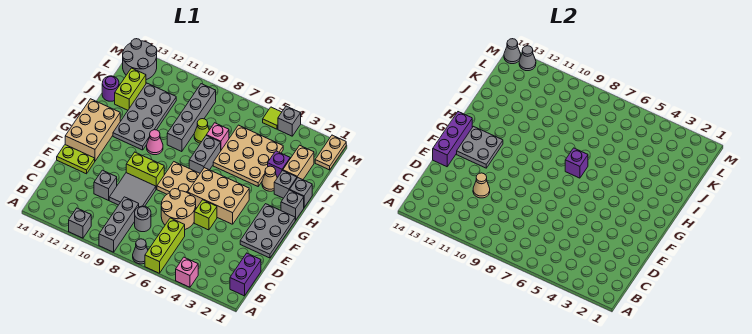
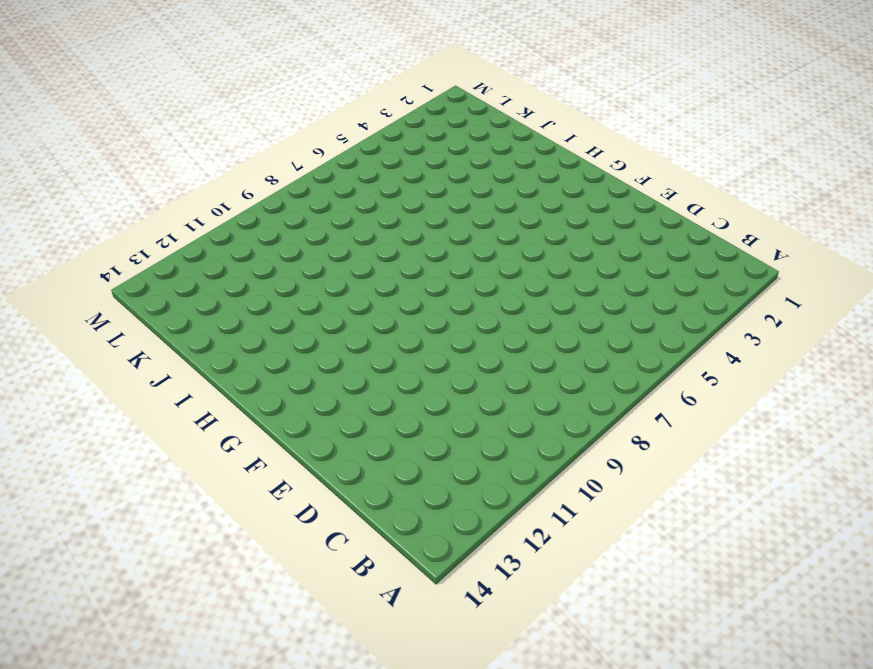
none -> pink brick A4 level 1
none -> lime brick A6:C6 level 1
none -> grey cone A7 level 1
none -> grey brick A9:C9 level 1

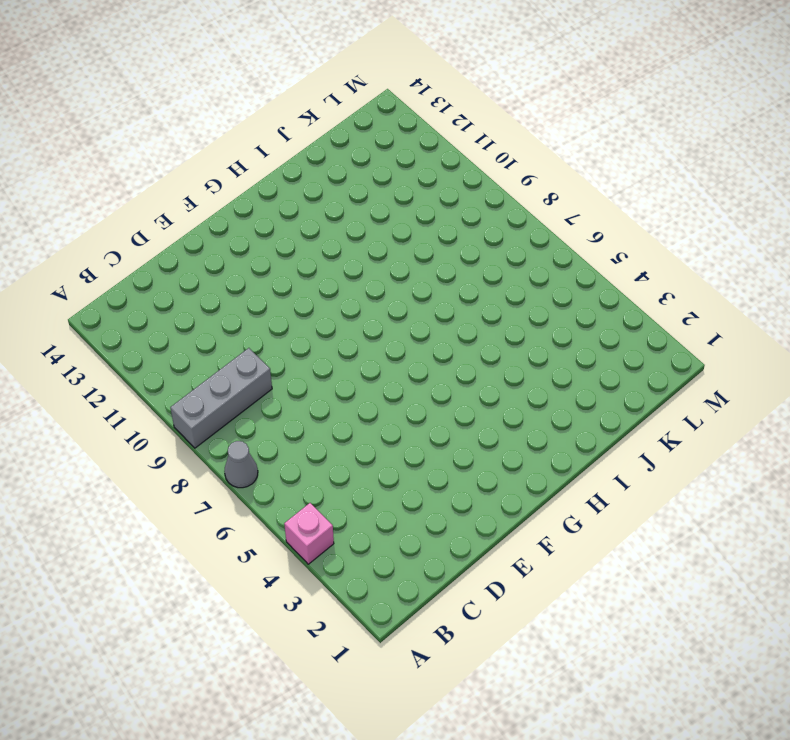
none -> lime brick A6:C6 level 1
none -> grey brick A11 level 1
none -> purple brick B1:C1 level 1
none -> grey round brick C8 level 1

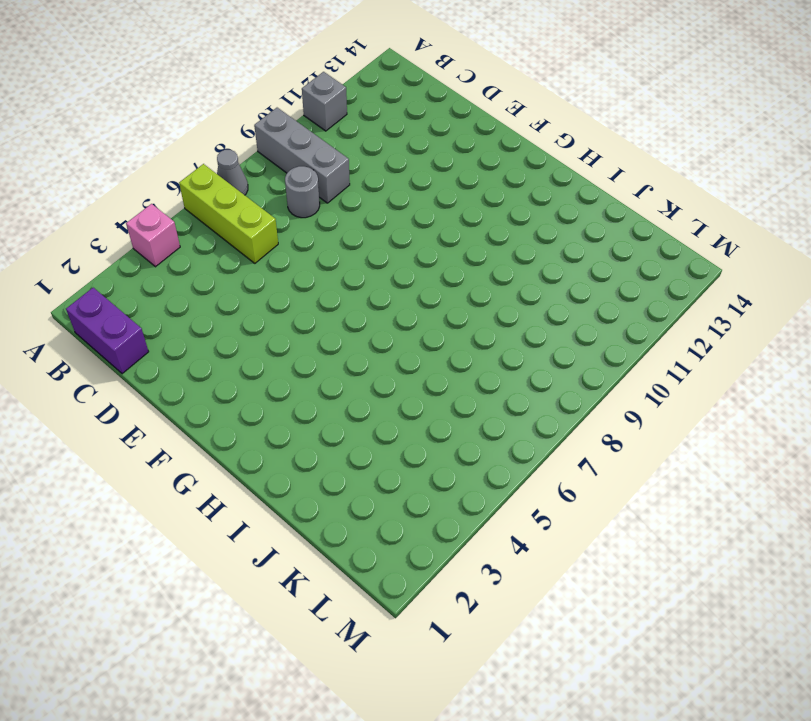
none -> tan round brick D6:E7 level 1
none -> grey tile D9:E10 level 1
none -> grey brick D11 level 1
none -> grey plate E1:G2 level 1

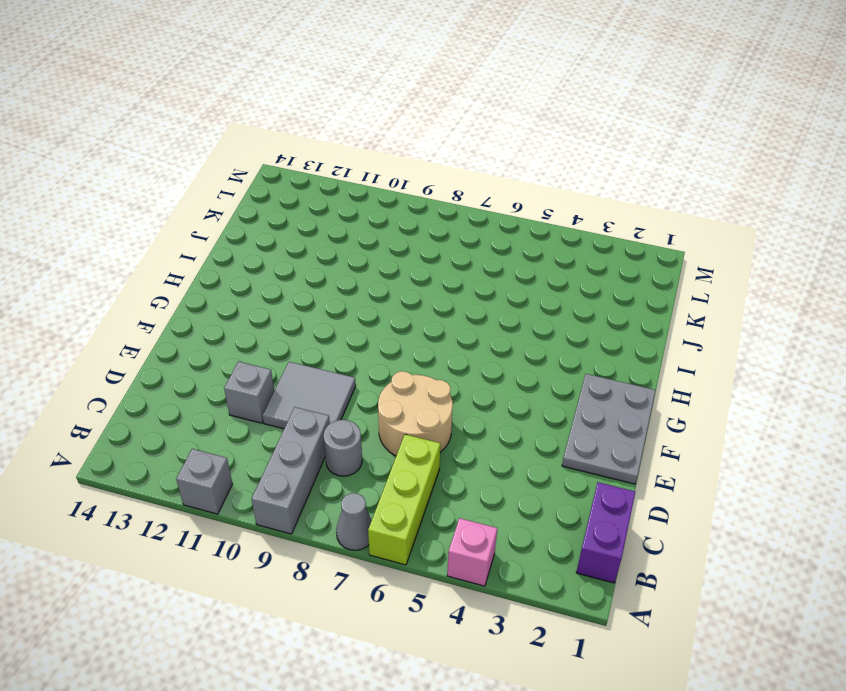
none -> lime brick E5 level 1
none -> lime plate E13:E14 level 1
none -> tan brick F4:G6 level 1
none -> tan plate F7:G8 level 1

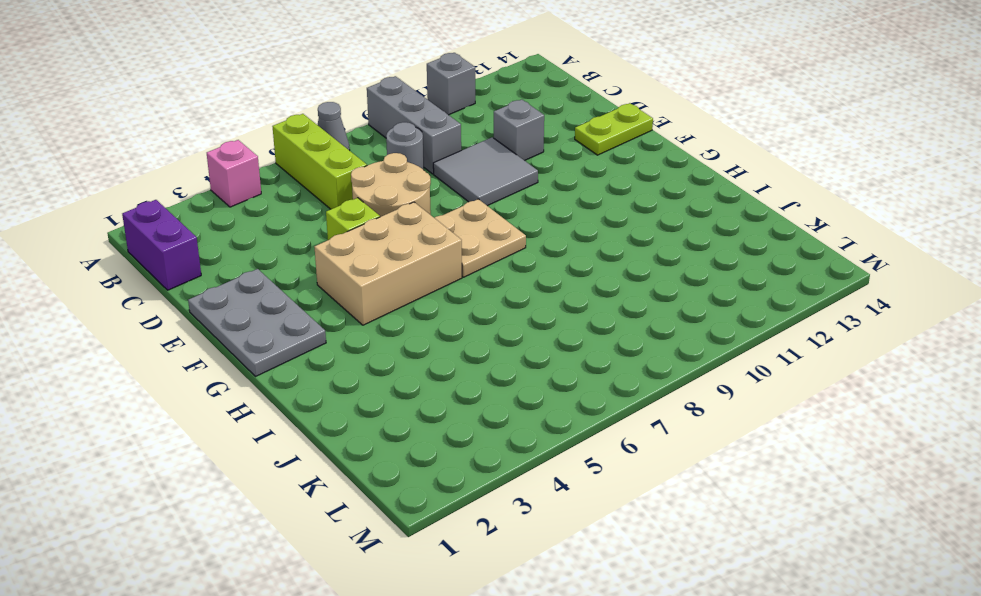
none -> lime brick F9:F10 level 1
none -> tan brick F13:H14 level 1
none -> grey brick H1 level 1
none -> grey brick H7:I7 level 1

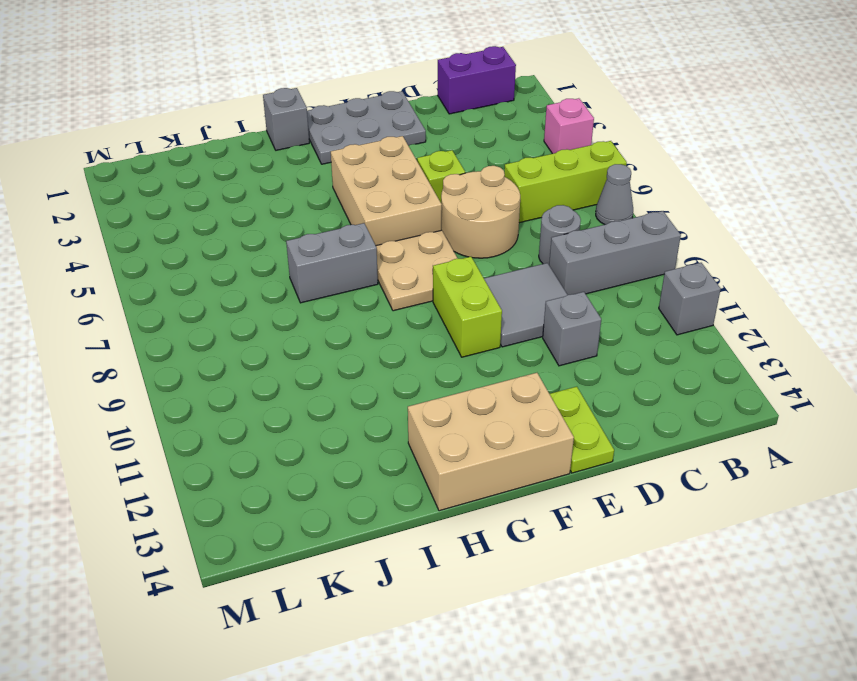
none -> pink cone H10 level 1
none -> grey plate H11:K12 level 1
none -> grey brick I1 level 1
none -> grey brick I2 level 1

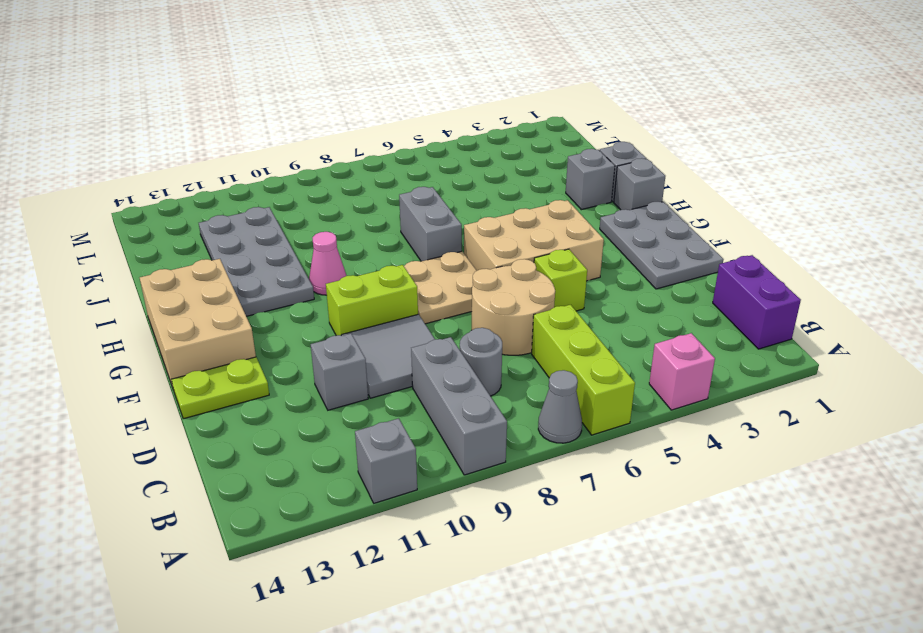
none -> tan cone I3 level 1
none -> tan plate I4:K6 level 1
none -> grey brick I9:L9 level 1
none -> tan brick J2:K2 level 1

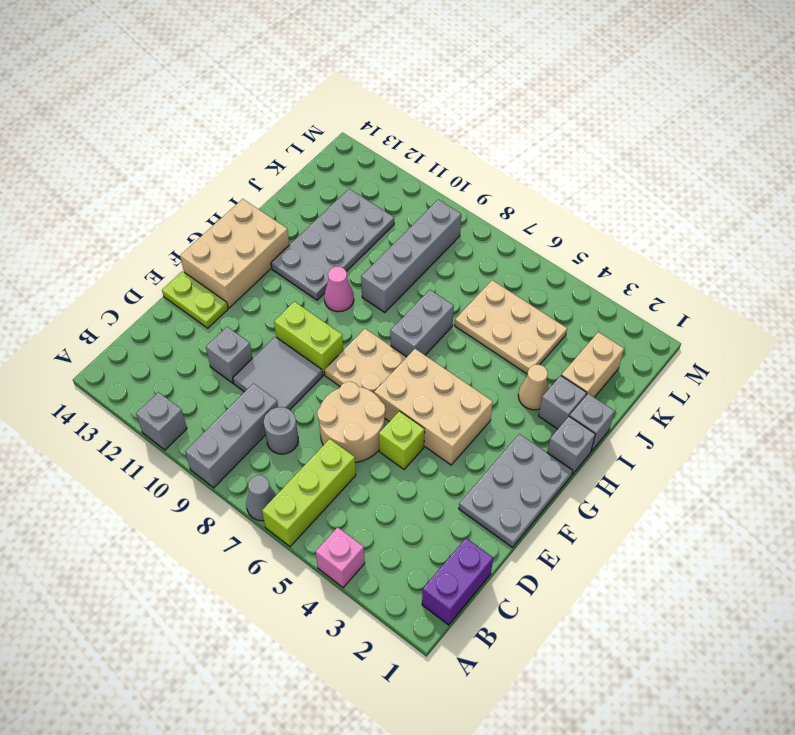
tan plate J4:K6 level 1 -> tan plate I4:K6 level 1
none -> purple brick J3 level 1
none -> pink brick J7 level 1
none -> lime cone J8 level 1
none -> lime brick J13:K13 level 1

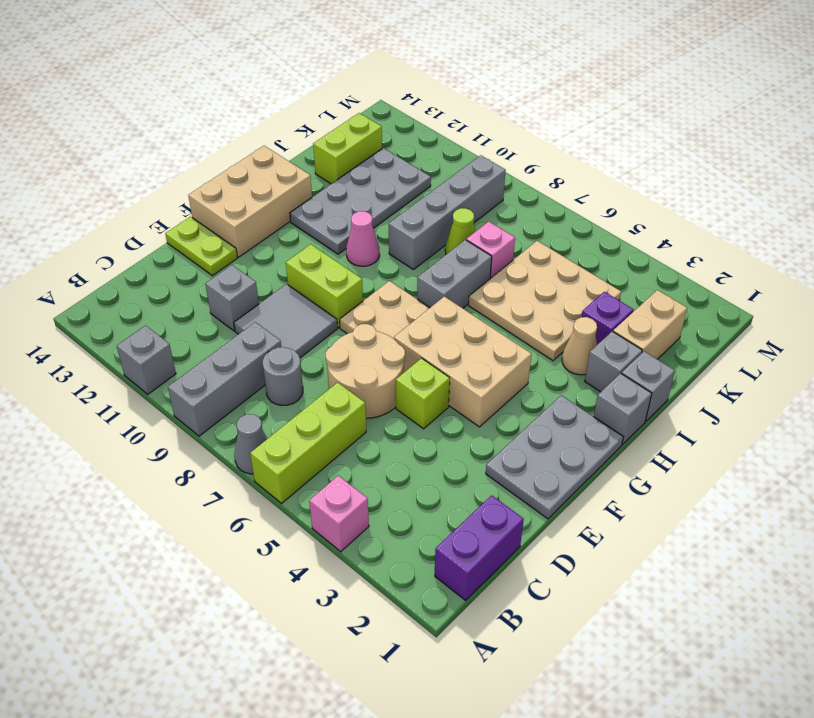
none -> purple round brick J14 level 1
none -> tan plate L1:M1 level 1
none -> grey round brick L13:M14 level 1
none -> grey brick M4 level 1

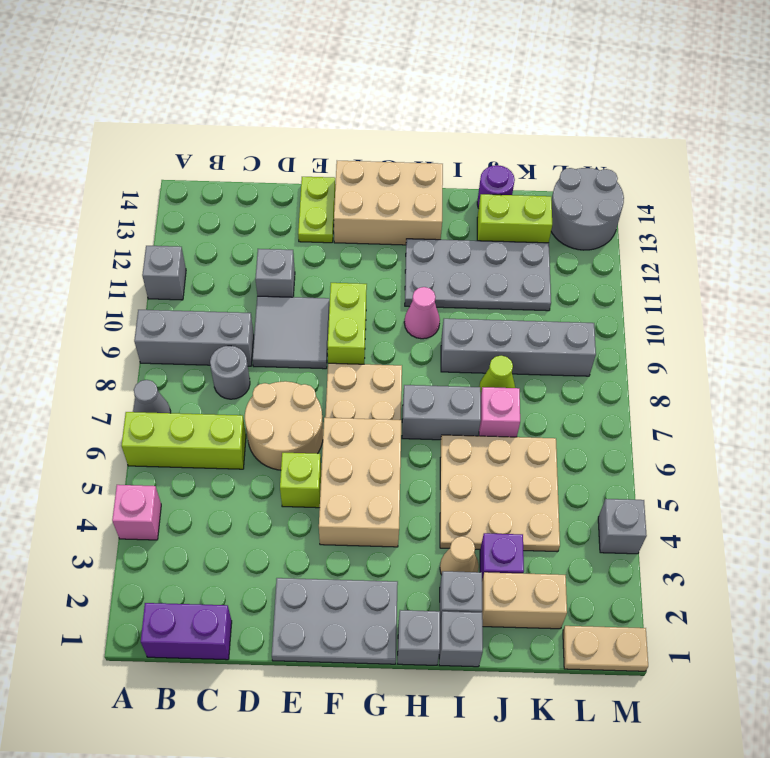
none -> lime tile M5 level 1
none -> tan cone D11 level 2
none -> purple brick E14:G14 level 2
none -> grey plate F12:G13 level 2

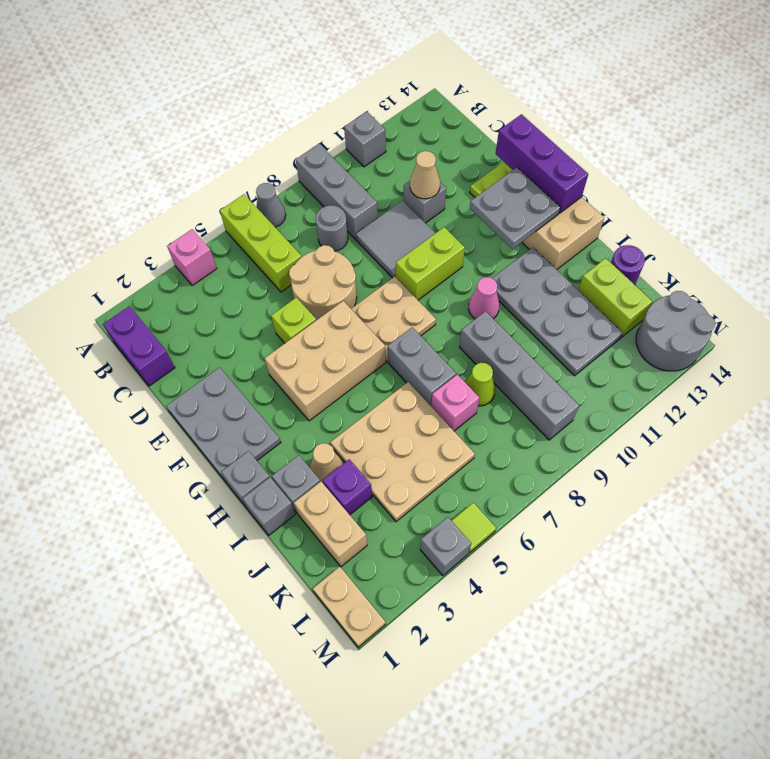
none -> purple brick H7 level 2
none -> grey cone M13 level 2
none -> grey cone M14 level 2

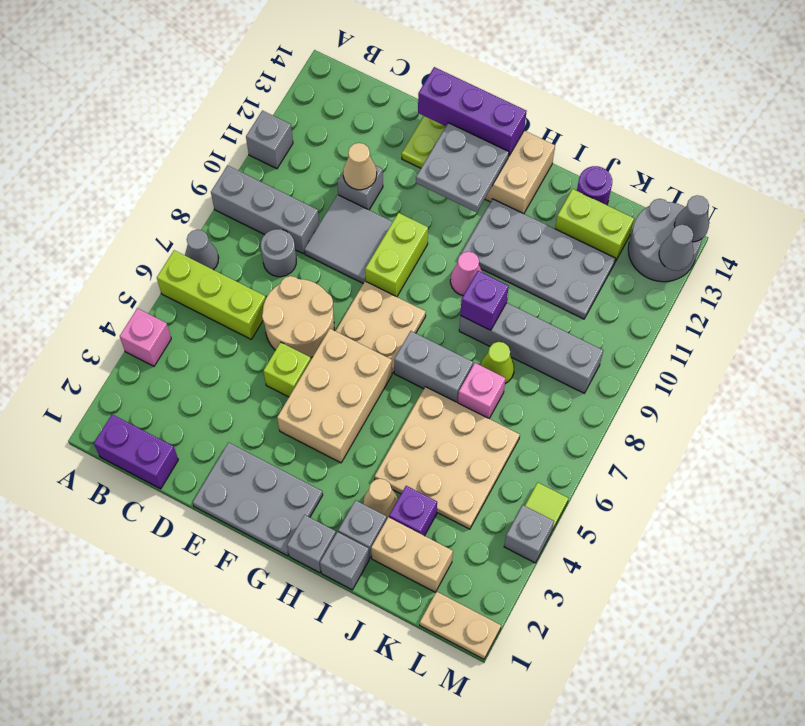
purple brick I9 level 2 -> purple brick H7 level 2

